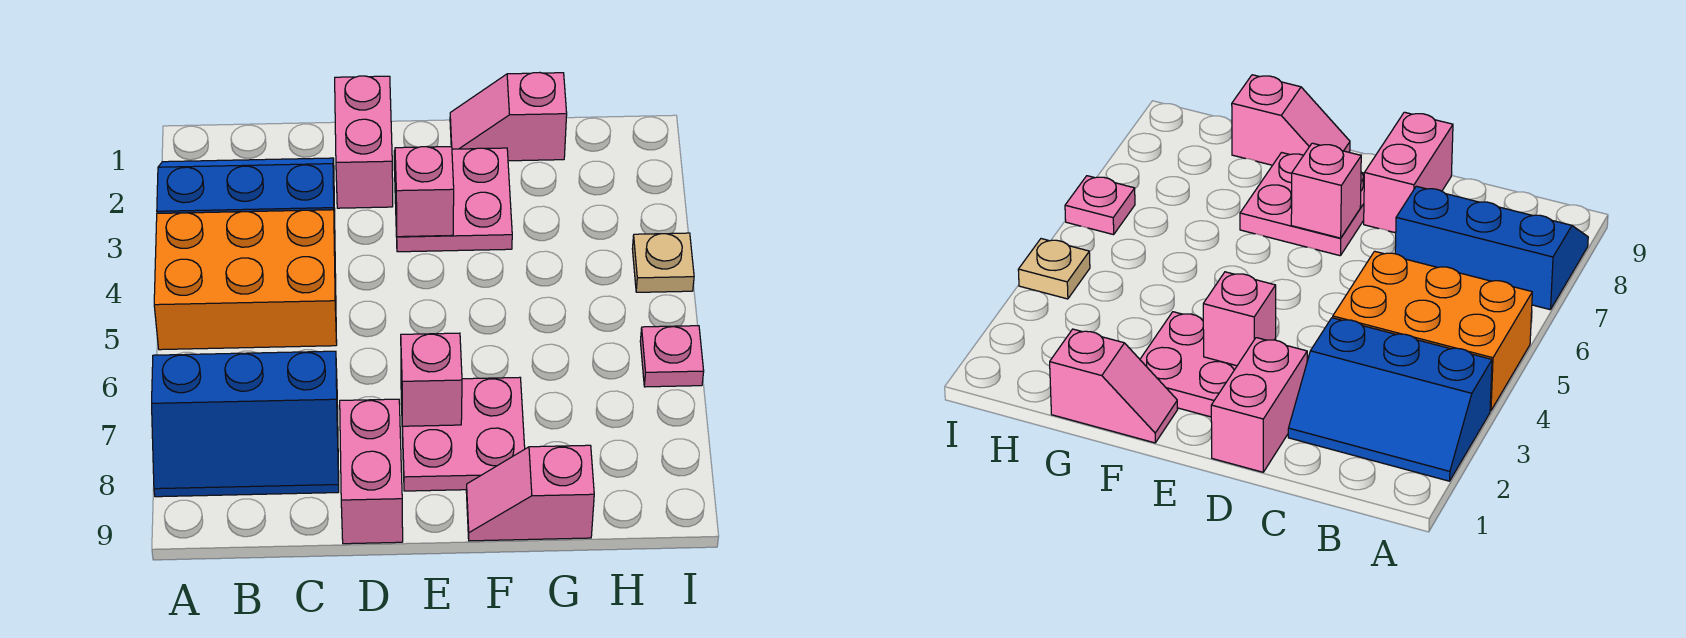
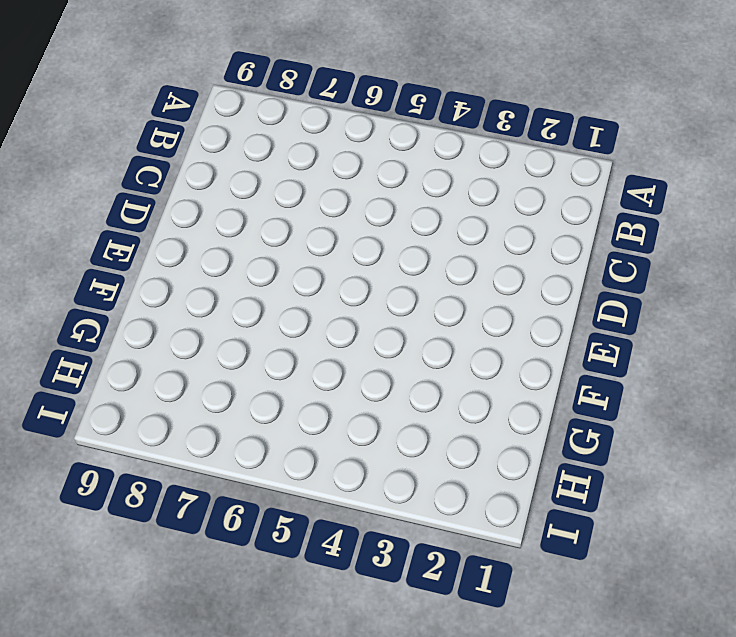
none -> blue slope A2:C3 level 1 top 3
none -> orange brick A4:C5 level 1
none -> blue slope A7:C8 level 1 top 7

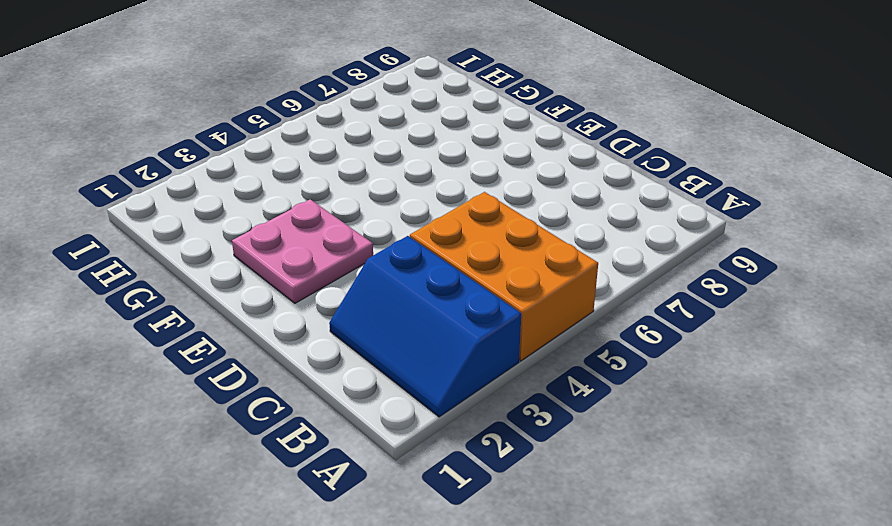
none -> blue slope A7:C8 level 1 top 7
none -> pink brick D1:D2 level 1
none -> pink brick D8:D9 level 1

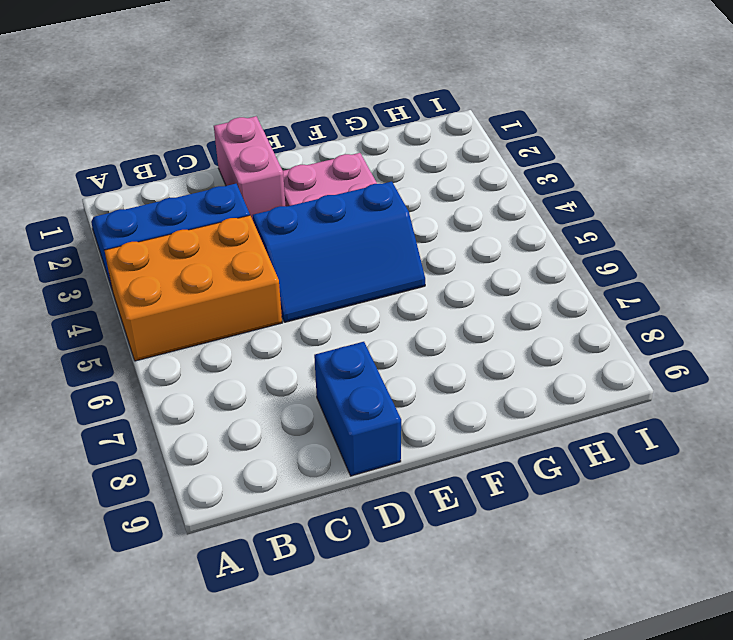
blue slope D4:F5 level 1 top 4 -> blue slope A7:C8 level 1 top 7
blue brick D8:D9 level 1 -> pink brick D8:D9 level 1
none -> pink plate E7:F8 level 1
none -> pink slope F1:G1 level 1 top G
none -> pink slope F9:G9 level 1 top G

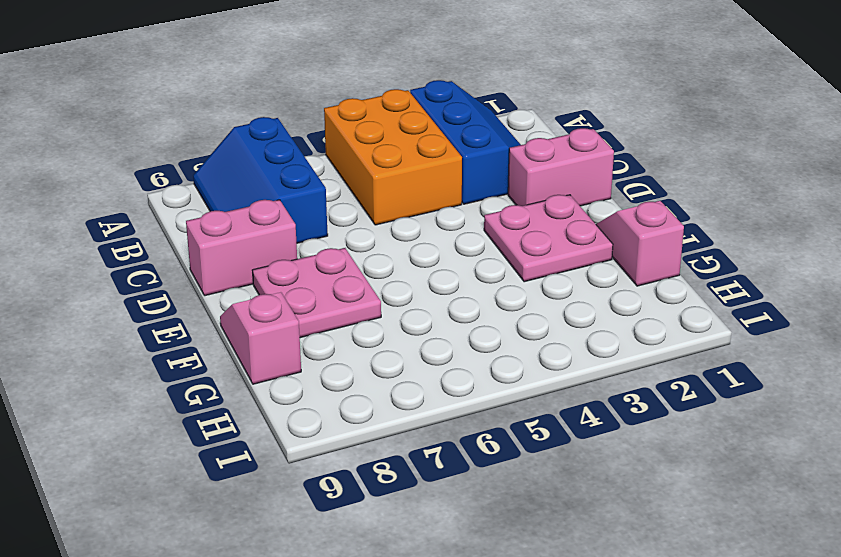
none -> tan plate I4 level 1
none -> pink plate I6 level 1
none -> pink brick E3 level 2

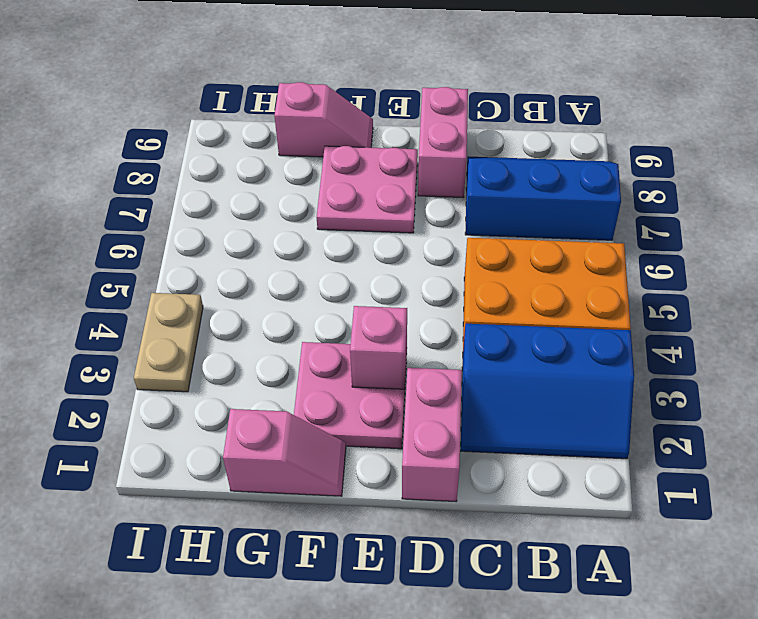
tan plate I3:I4 level 1 -> tan plate I4 level 1
none -> pink plate I6 level 1
none -> pink brick E7 level 2

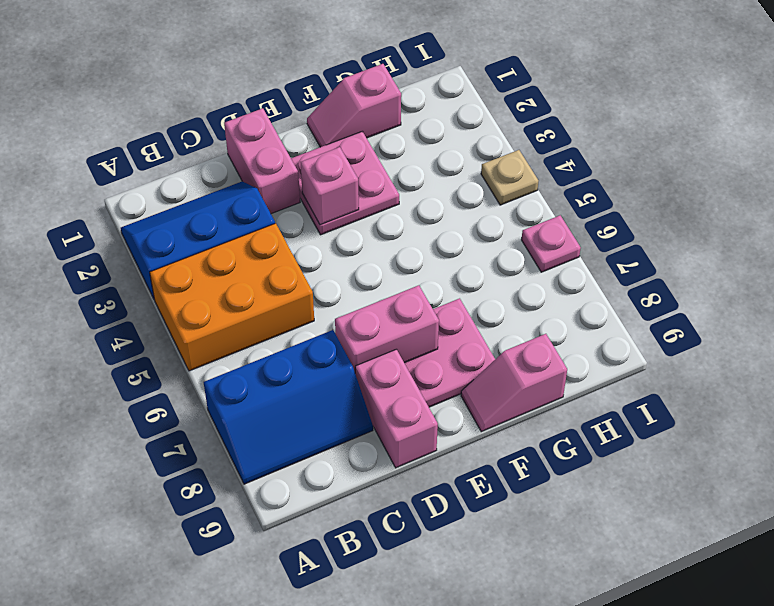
pink brick D7:E7 level 2 -> pink brick E7 level 2

